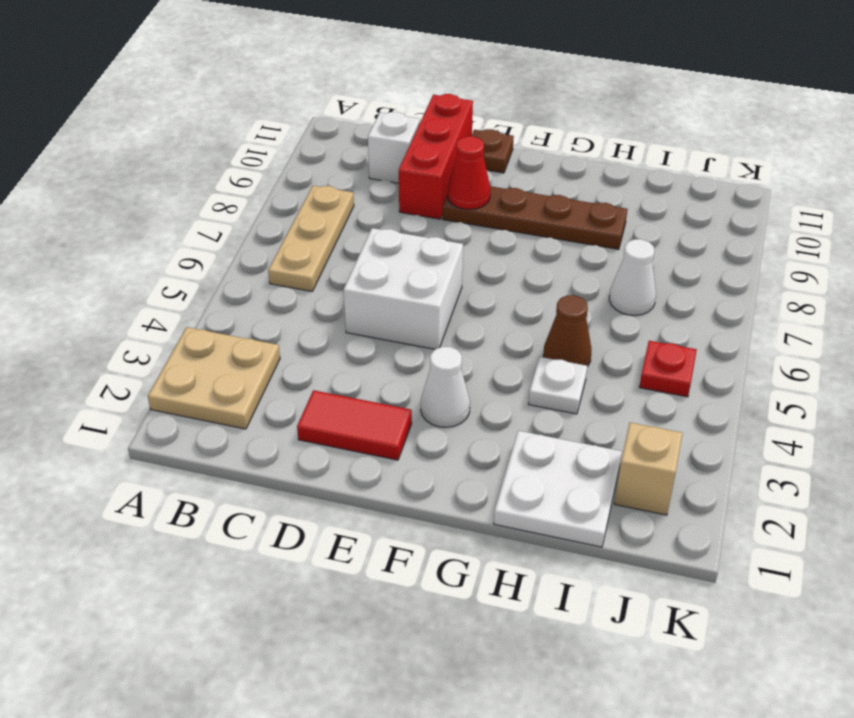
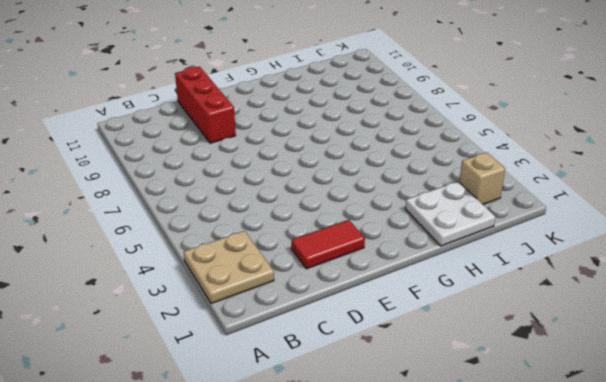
none -> tan plate B6:B8 level 1
none -> white brick C10 level 1
none -> white brick D5:E6 level 1

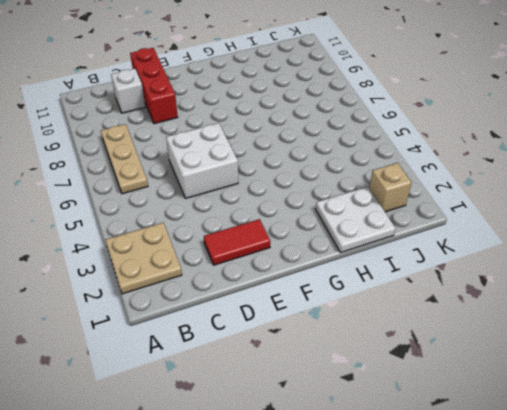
none -> brown plate E9:H9 level 1
none -> brown plate E11 level 1
none -> white cone F3 level 1

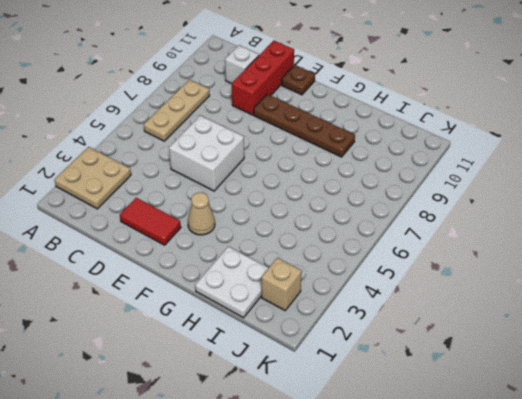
tan cone F3 level 1 -> white cone F3 level 1
none -> white plate H4 level 1
none -> brown cone H5 level 1
none -> white cone I7 level 1

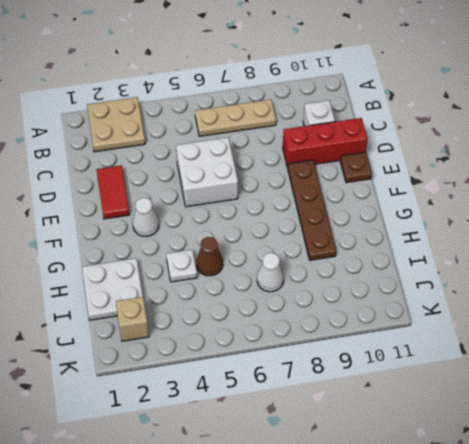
none -> red plate J5 level 1
none -> red cone E9 level 2

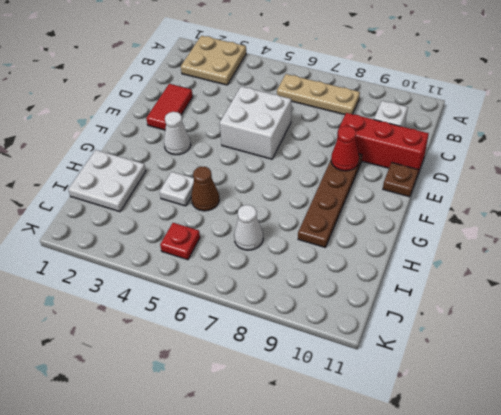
none -> tan brick J2 level 1

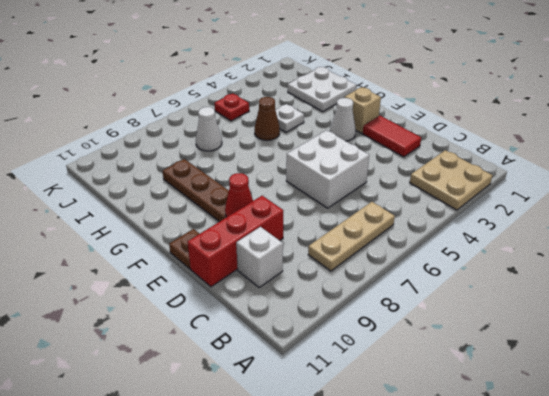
tan brick F2 level 1 -> tan brick J2 level 1

